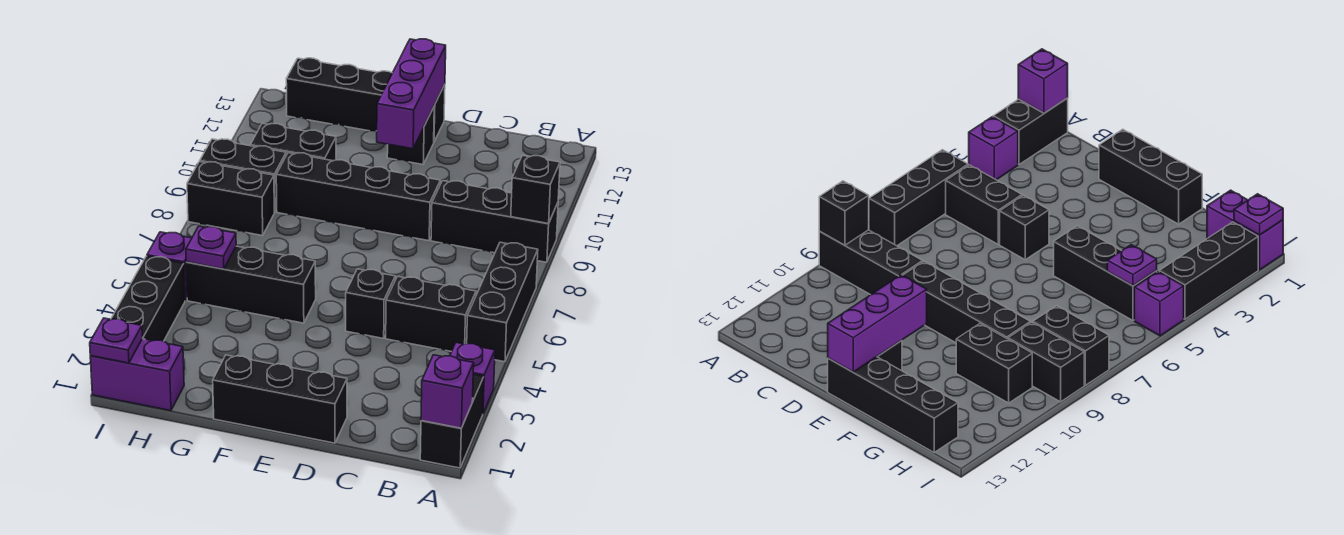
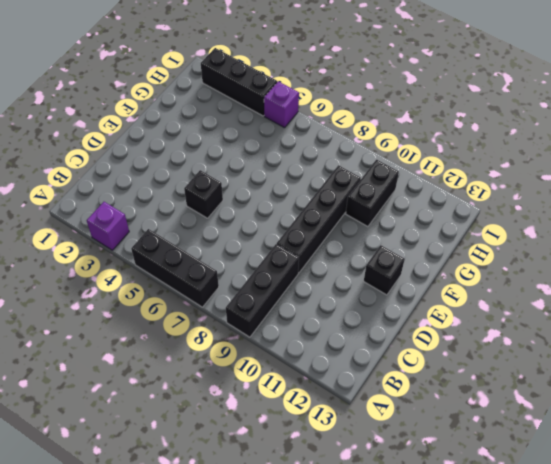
none -> black brick A1:A2 level 1
none -> black brick B5:C5 level 1
none -> black brick D1:F1 level 1

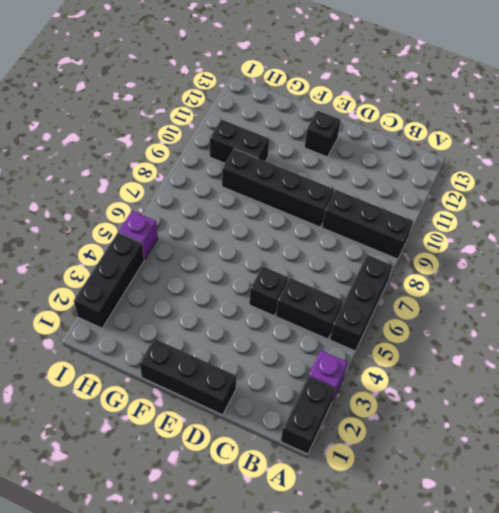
none -> black brick E13:H13 level 1
none -> black brick F5:H5 level 1
none -> purple brick H1:I1 level 1

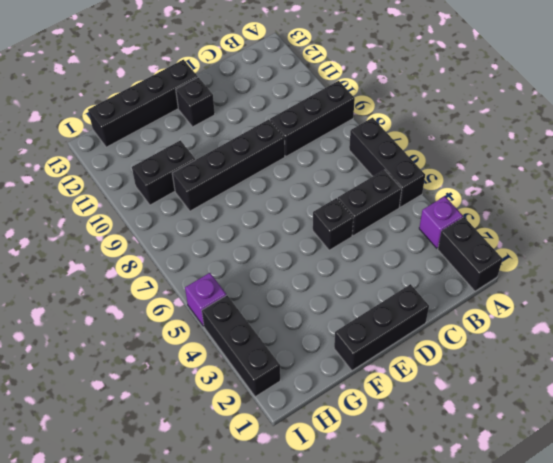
none -> black brick F5:H5 level 1
none -> purple brick H1:I1 level 1
none -> black brick H8:I8 level 1

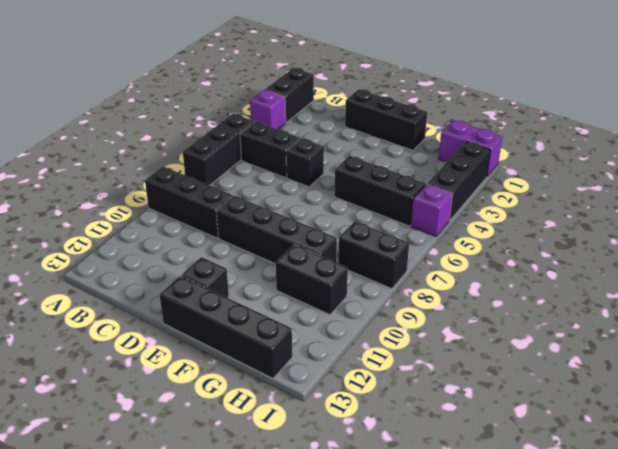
none -> black brick H9:I9 level 1
none -> purple brick A1 level 2
none -> black brick A9 level 2

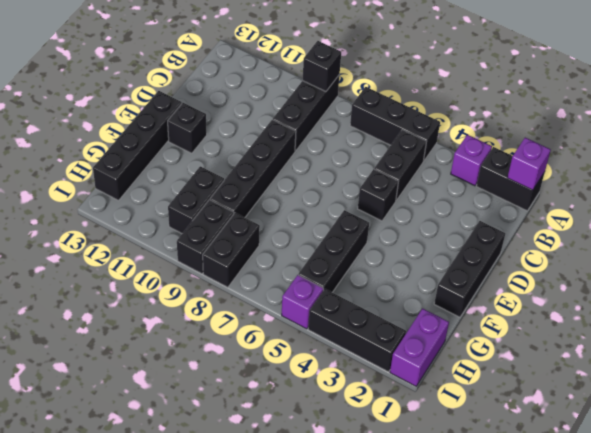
none -> purple brick E11:E13 level 2
none -> purple plate H5 level 2
none -> purple plate I1 level 2

